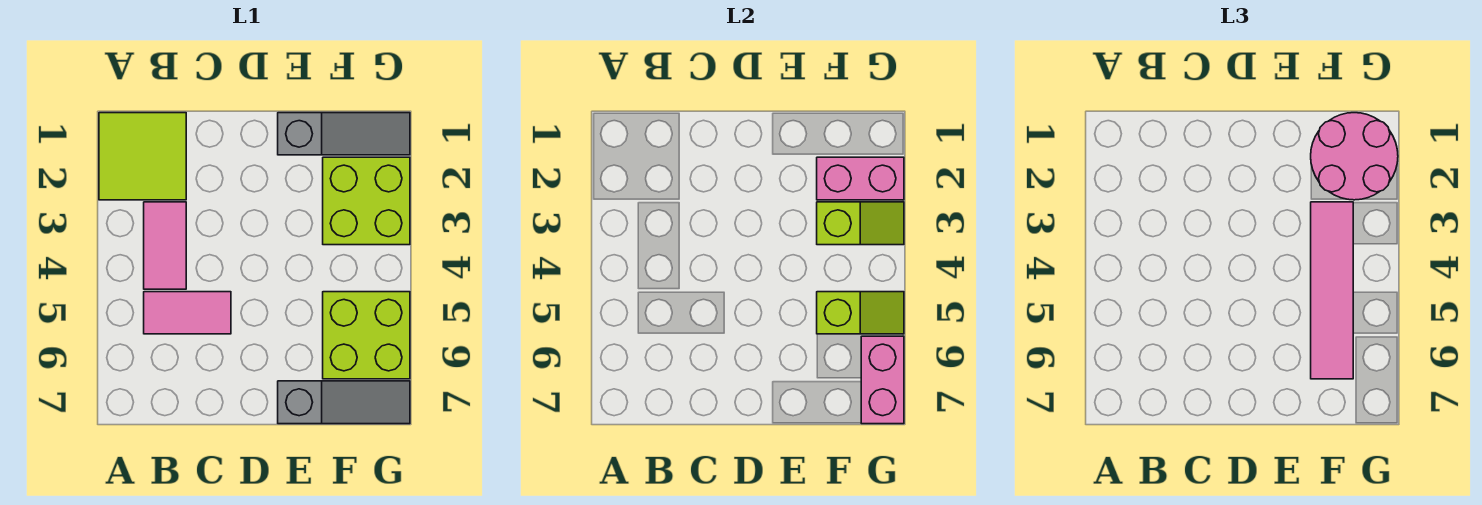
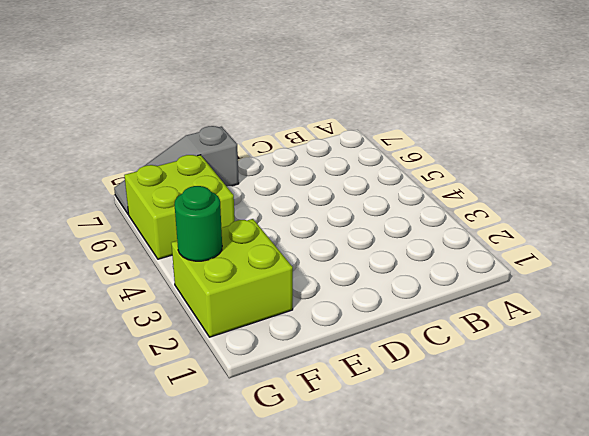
green round brick G3 level 2 -> lime slope F3:G3 level 2 top F
none -> lime tile A1:B2 level 1
none -> pink tile B3:B4 level 1
none -> pink tile B5:C5 level 1

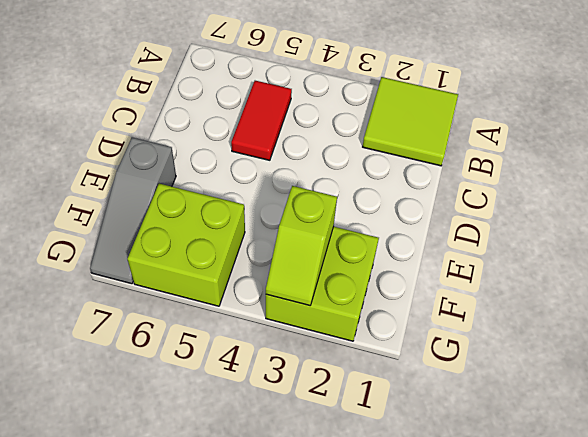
red tile B5:C5 level 1 -> pink tile B5:C5 level 1
none -> pink tile B3:B4 level 1
none -> grey slope E1:G1 level 1 top E
none -> pink brick F2:G2 level 2

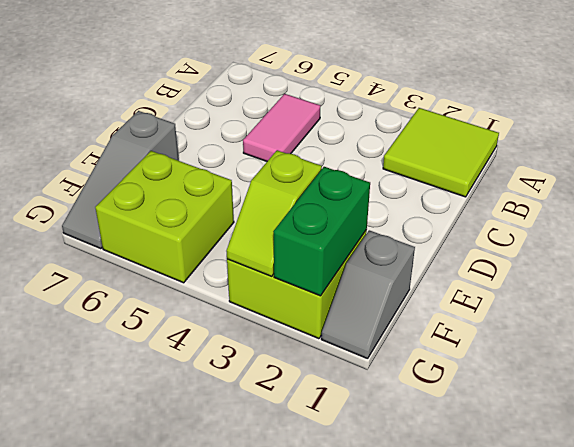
grey slope F1:G1 level 1 top F -> grey slope E1:G1 level 1 top E
green brick F2:G2 level 2 -> pink brick F2:G2 level 2
none -> pink tile B3:B4 level 1
none -> lime slope F5:G5 level 2 top F
none -> pink brick G6:G7 level 2

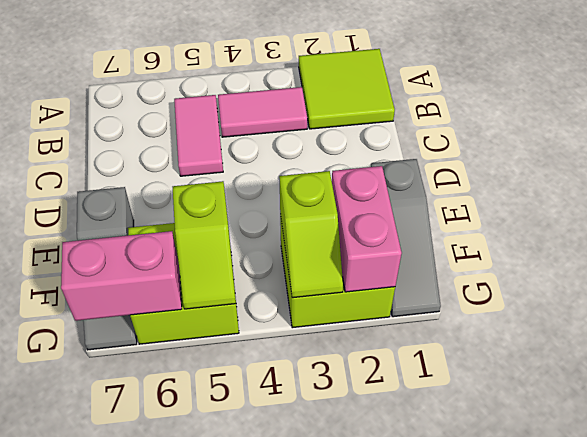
none -> pink round brick F1:G2 level 3
none -> pink tile F3:F6 level 3

